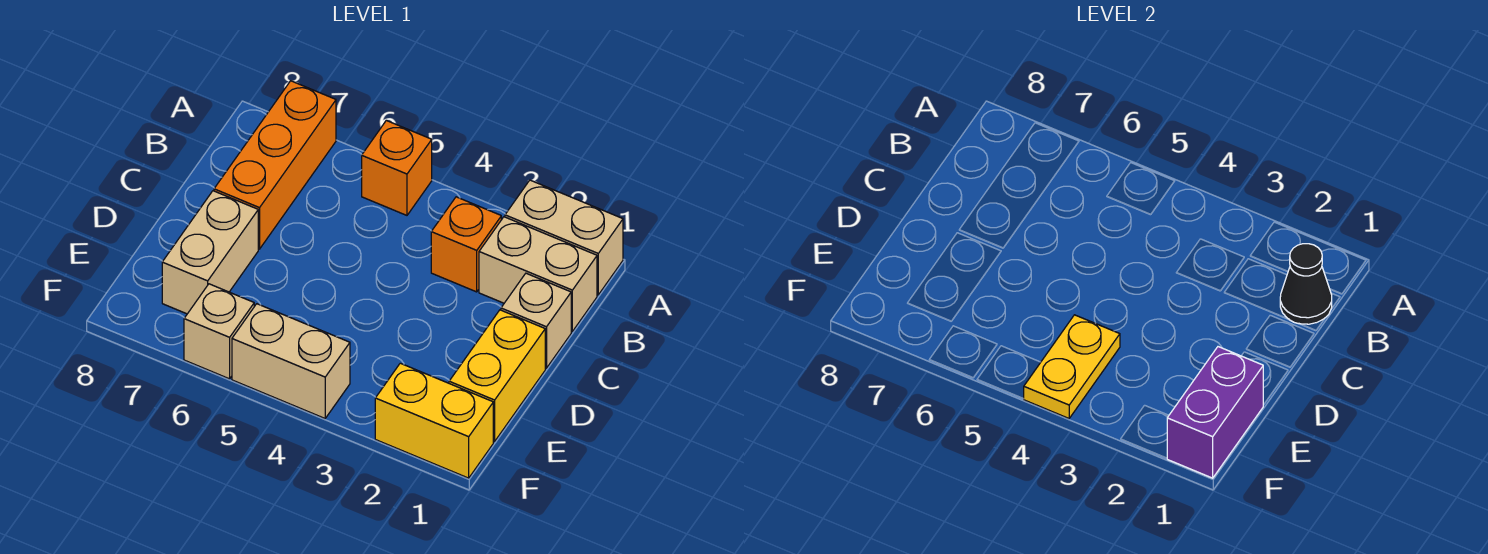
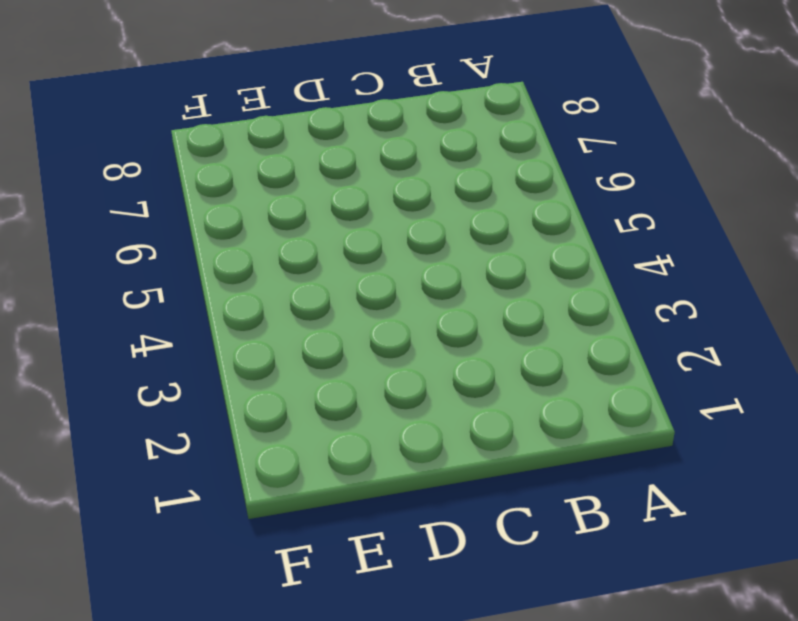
none -> tan brick A1:A2 level 1
none -> orange brick A5 level 1
none -> orange brick A7:C7 level 1

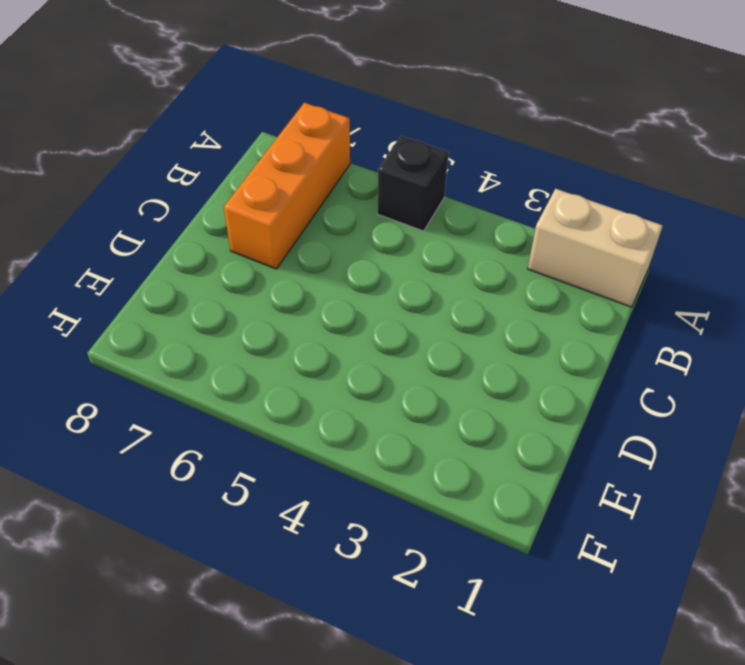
black brick A5 level 1 -> orange brick A5 level 1
none -> tan brick B1:B2 level 1
none -> orange brick B3 level 1
none -> tan brick C1 level 1

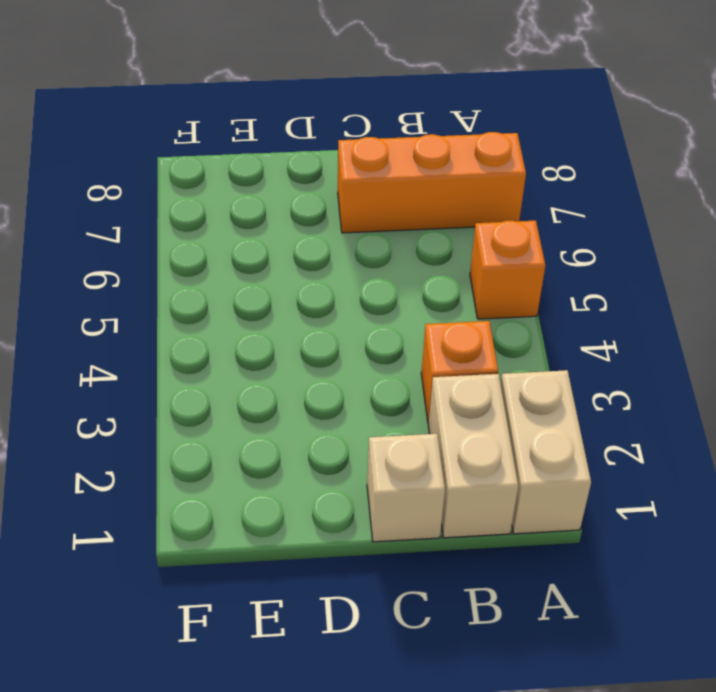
none -> yellow brick D1:E1 level 1
none -> tan brick D7:E7 level 1
none -> yellow brick F1:F2 level 1

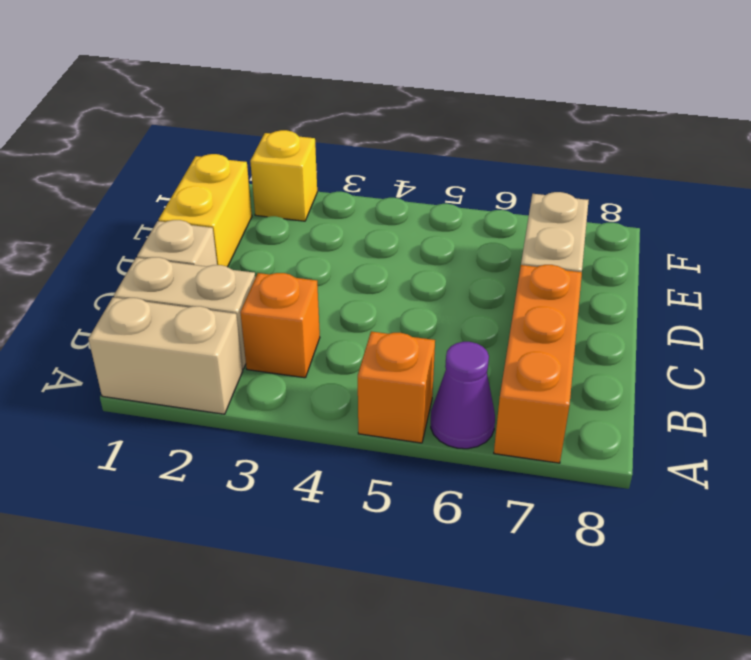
purple cone A6 level 1 -> none
yellow brick F2 level 1 -> yellow brick F1:F2 level 1
none -> tan brick F4:F5 level 1
none -> tan brick F6 level 1
none -> black cone B1 level 2

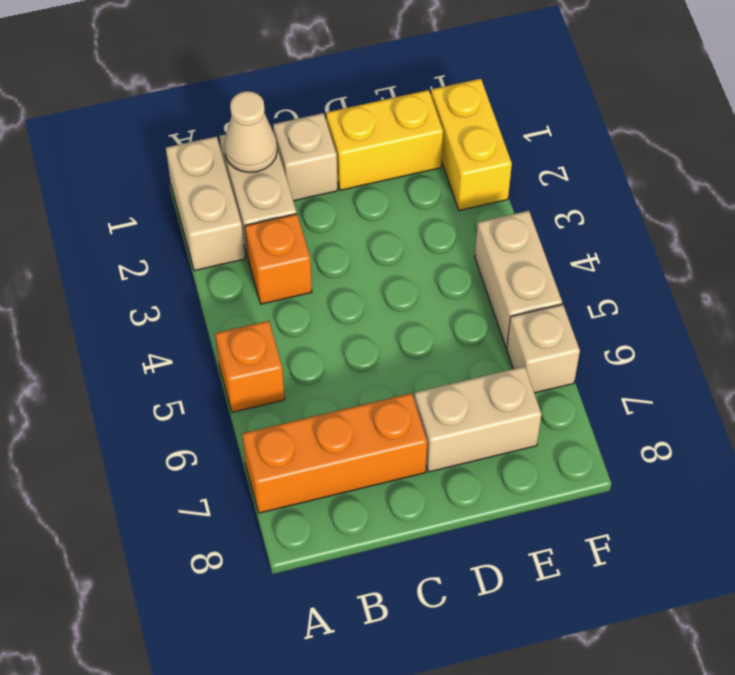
tan cone B1 level 2 -> black cone B1 level 2
none -> purple brick E1:F1 level 2
none -> yellow plate E4:F4 level 2

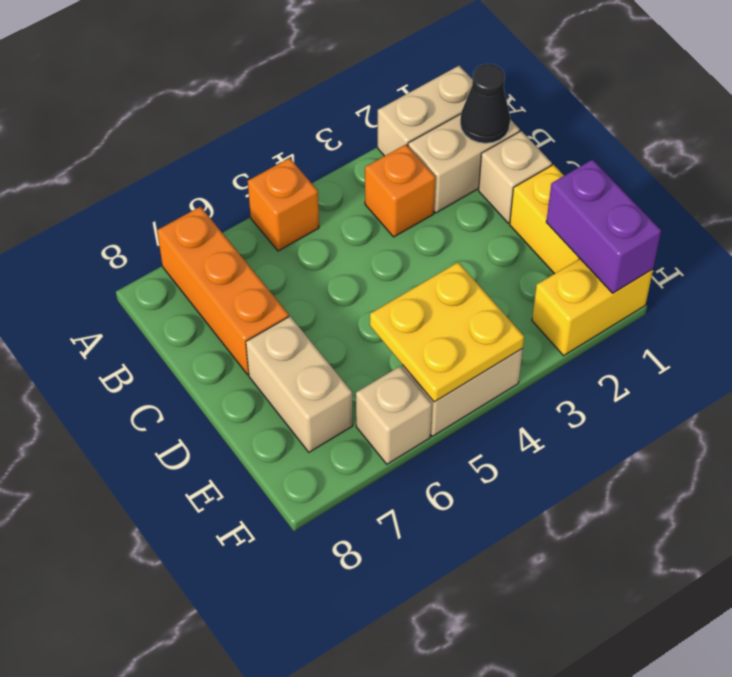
yellow plate E4:F5 level 2 -> yellow plate E4:F4 level 2

